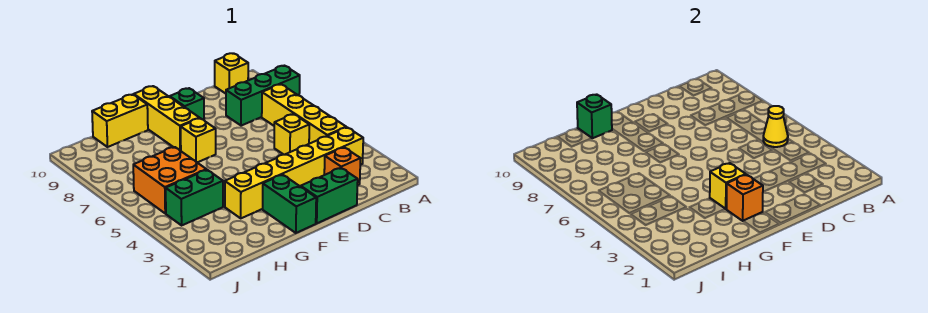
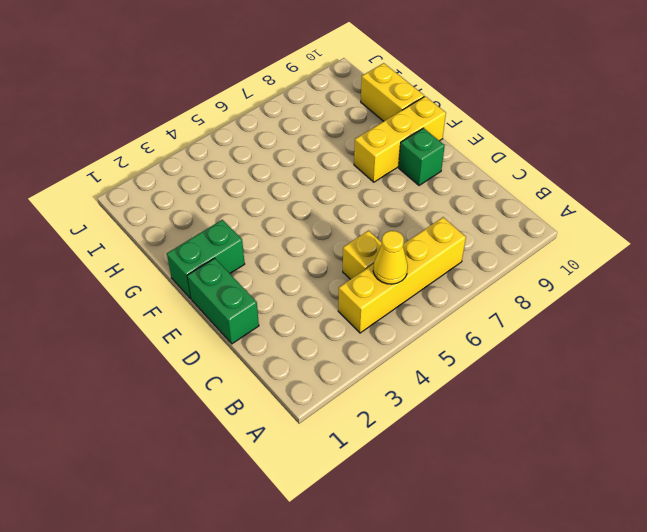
none -> green brick A8:C8 level 1
none -> yellow brick B3:G3 level 1
none -> yellow brick B10 level 1

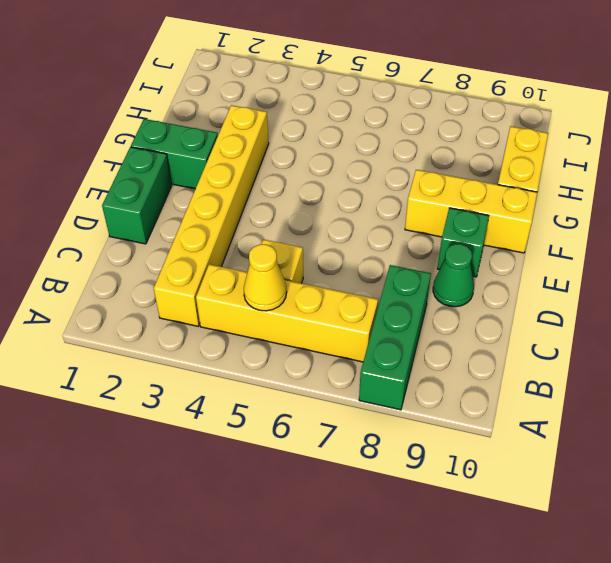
green cone D9 level 1 -> none
none -> yellow brick B10 level 1
none -> orange brick C2 level 1
none -> yellow brick F7 level 1

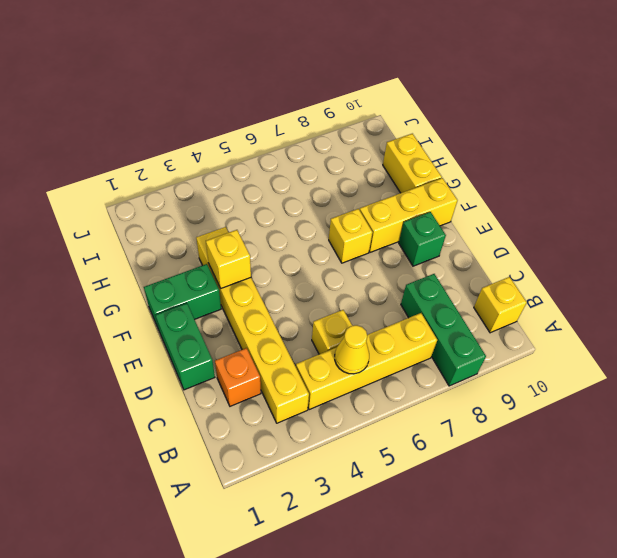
none -> green brick H4:I4 level 1
none -> orange brick H5:I6 level 1
none -> orange brick F2 level 2

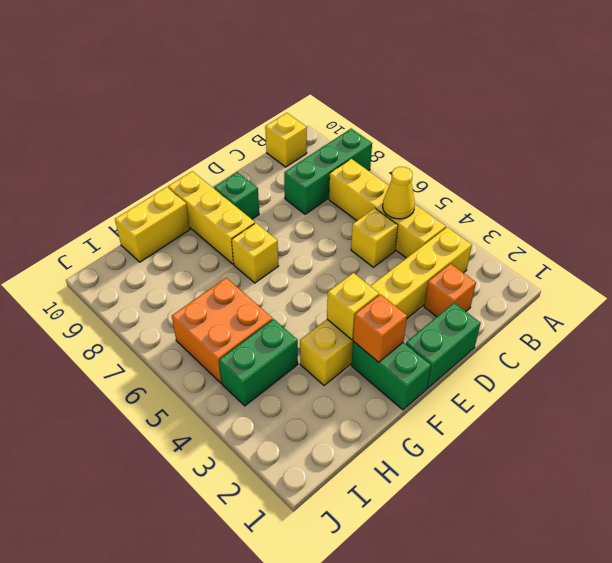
none -> green brick G10 level 2

